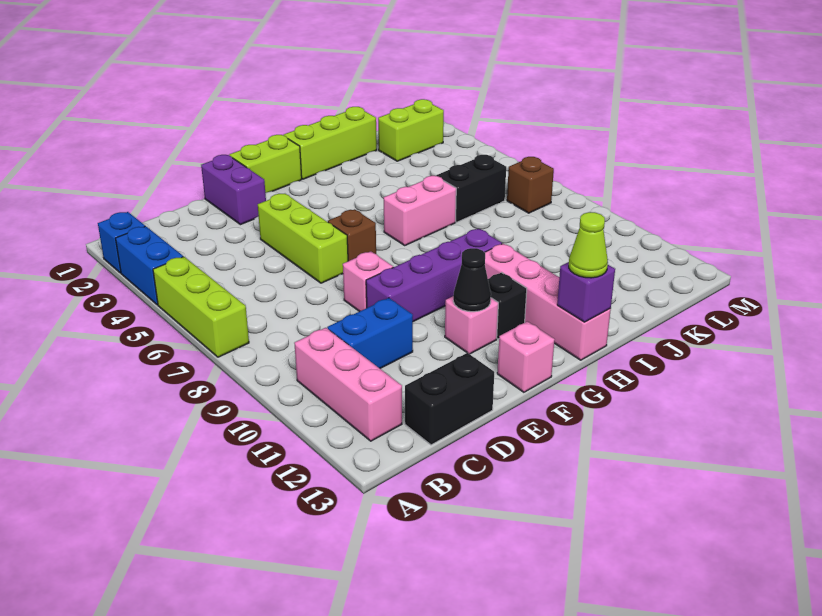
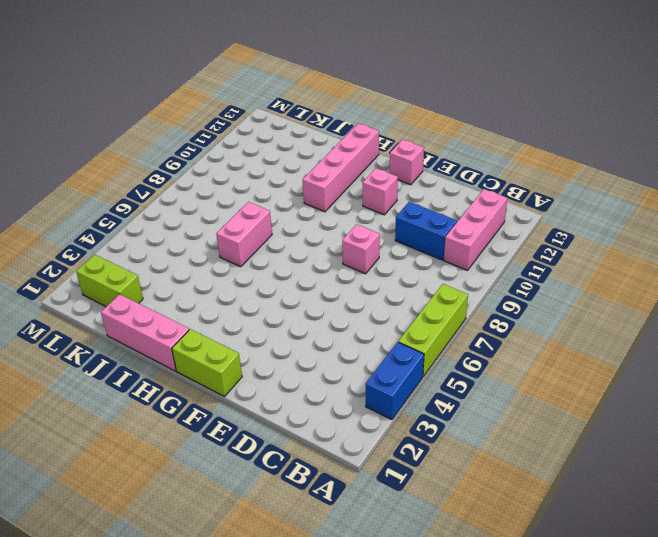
pink brick H1:J1 level 1 -> lime brick H1:J1 level 1
pink brick I6:I7 level 1 -> pink brick H6:I6 level 1
none -> blue brick A2 level 1
none -> black brick C13:D13 level 1
none -> purple brick E1:E2 level 1

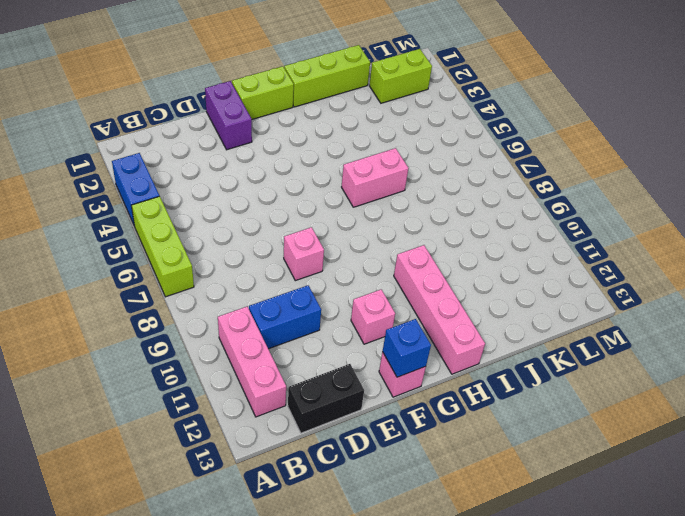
blue brick F13 level 2 -> blue brick A2 level 1
none -> lime brick E4:E6 level 1
none -> purple brick E9:H9 level 1
none -> brown brick F6 level 1

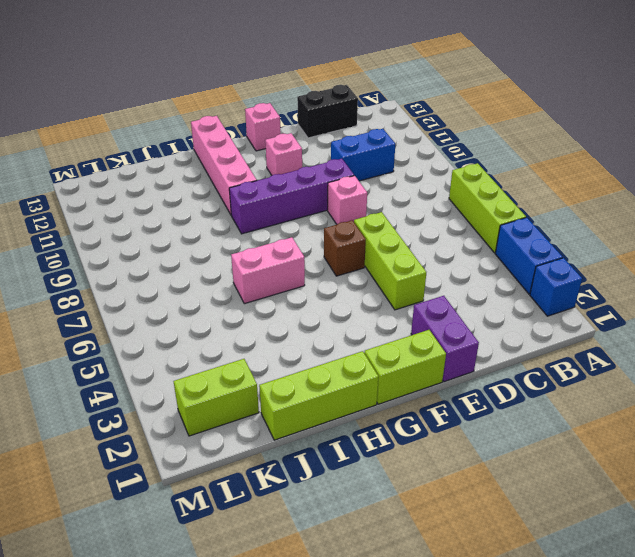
none -> pink brick B10:B12 level 1
none -> black brick G11 level 1
none -> black brick J6:K6 level 1

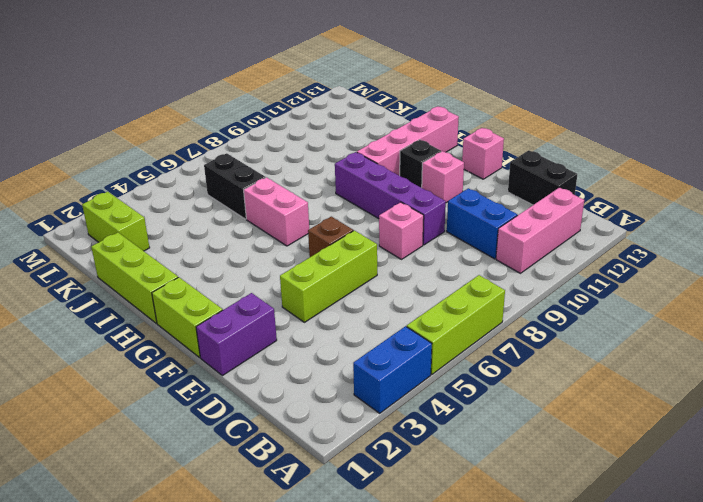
none -> blue brick A2 level 1
none -> brown brick L7 level 1
none -> black cone F11 level 2

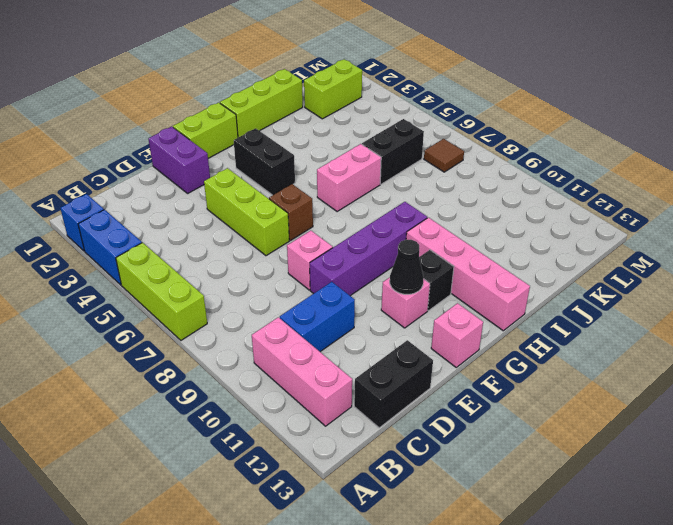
black brick G3:G4 level 1 -> none
brown tile L7 level 1 -> brown brick L7 level 1
none -> purple brick H13 level 2
none -> lime cone H13 level 3

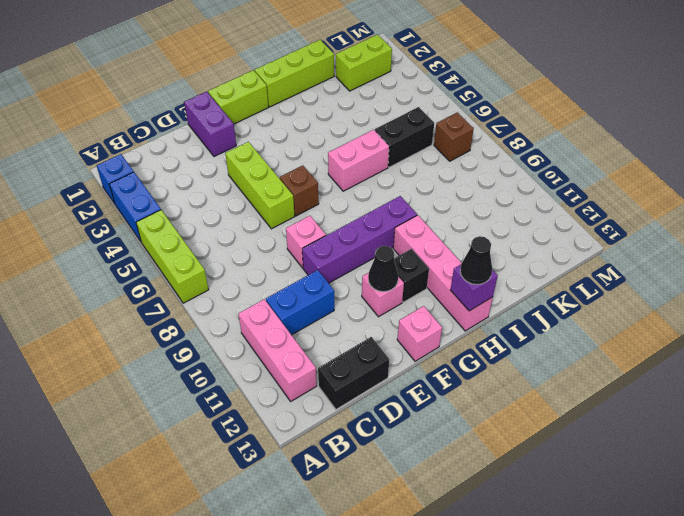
black cone H13 level 3 -> lime cone H13 level 3

